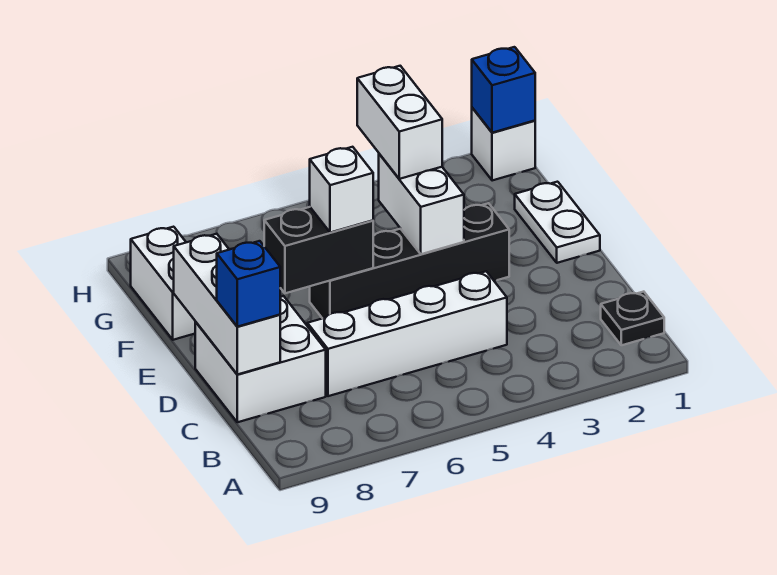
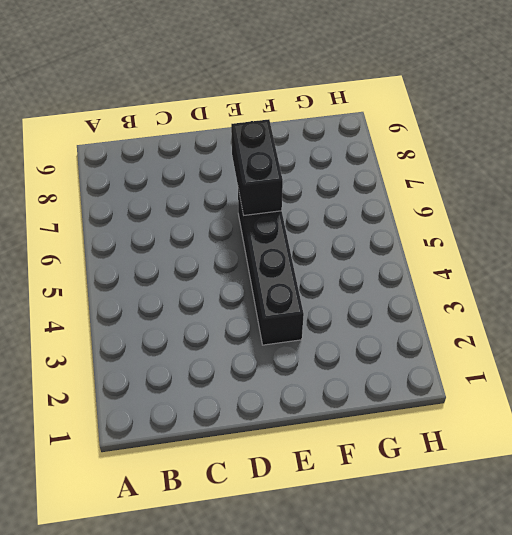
none -> black plate B1 level 1
none -> white brick C4:C7 level 1
none -> white brick C8:D9 level 1

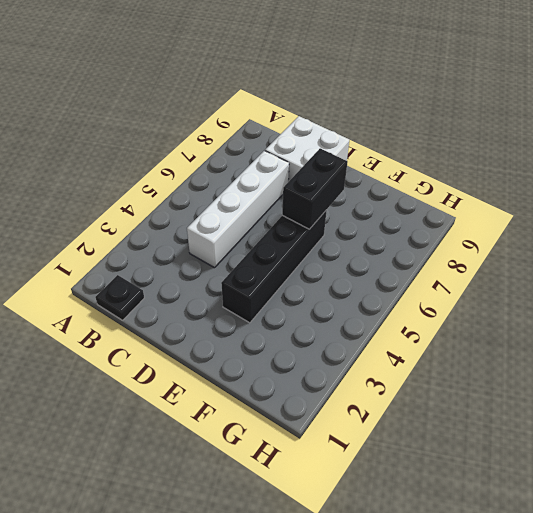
none -> white plate E1:F1 level 1
none -> white brick F9:G9 level 1
none -> white brick H1 level 1

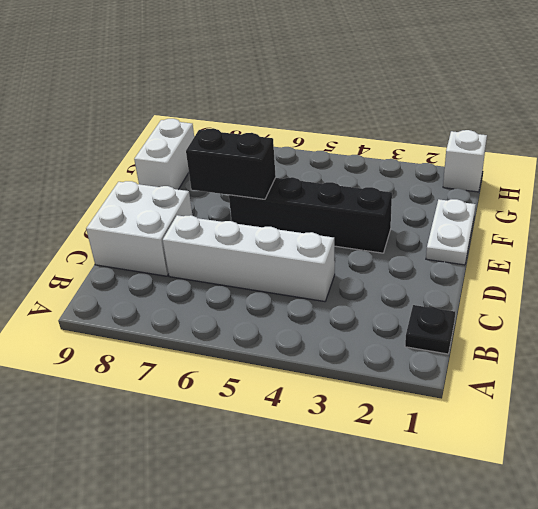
none -> white brick C9:E9 level 2
none -> white brick E4:F4 level 2
none -> blue brick H1 level 2

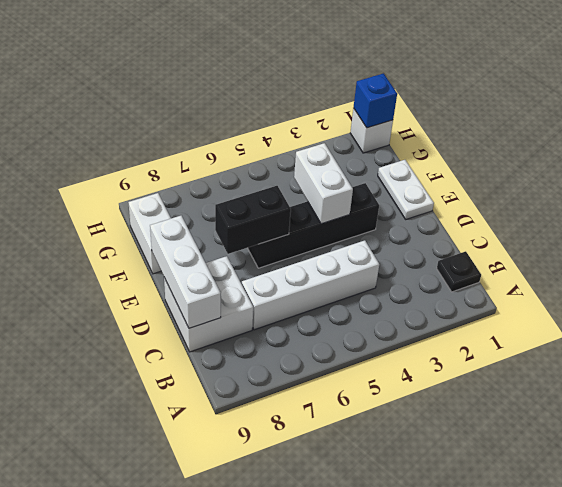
none -> blue brick C9 level 3
none -> white brick E6 level 3
none -> white brick F4:G4 level 3

